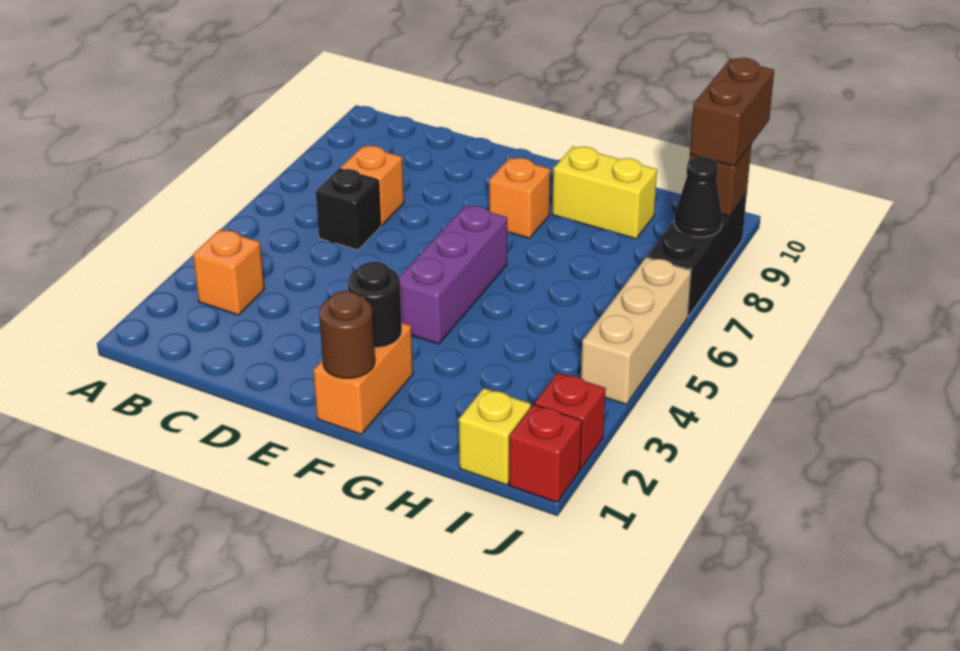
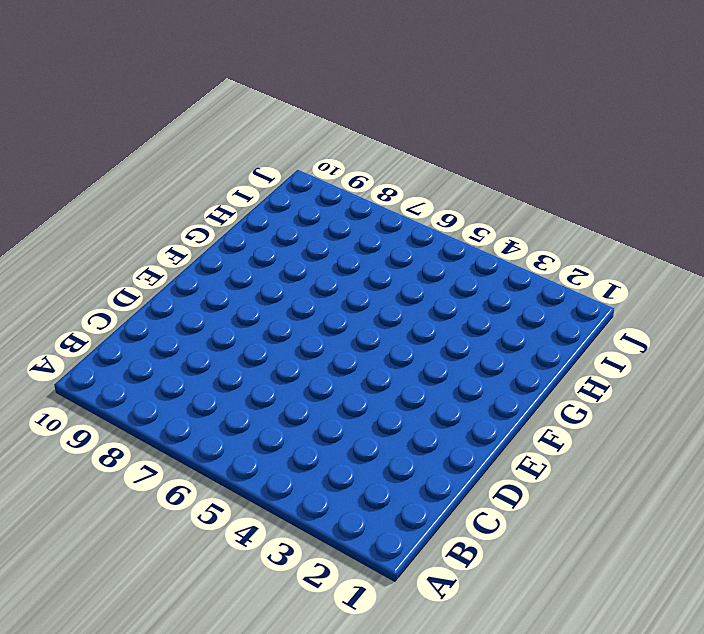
none -> orange brick B3 level 1
none -> black brick C6 level 1
none -> orange brick C7 level 1

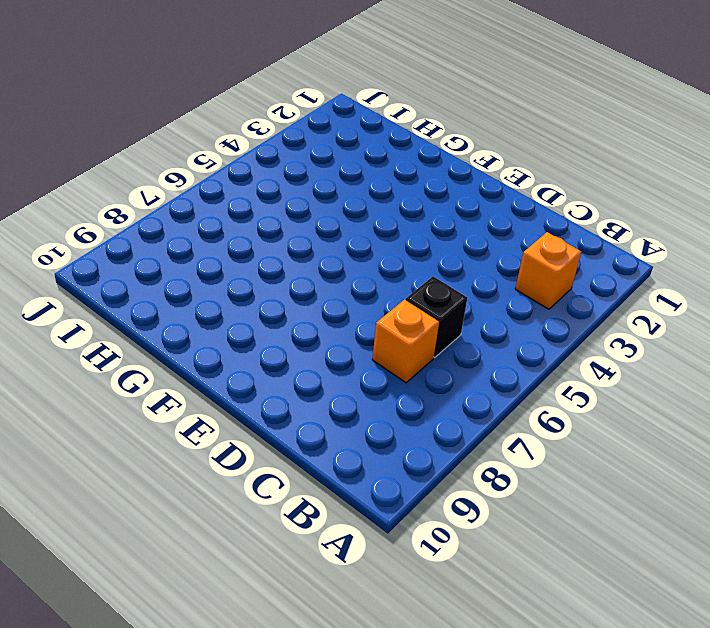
none -> orange brick F1:F2 level 1
none -> purple brick F4:F6 level 1
none -> orange brick F8 level 1

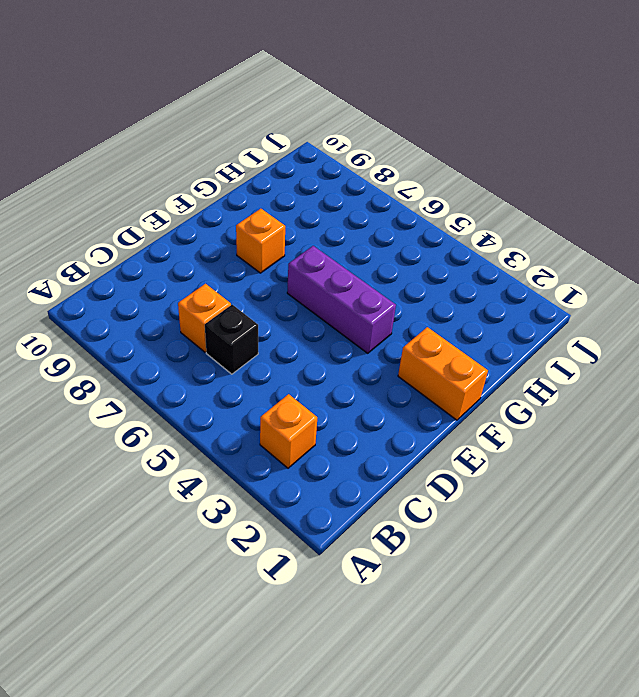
none -> yellow brick G9:H9 level 1
none -> yellow brick I1 level 1
none -> red brick J1 level 1

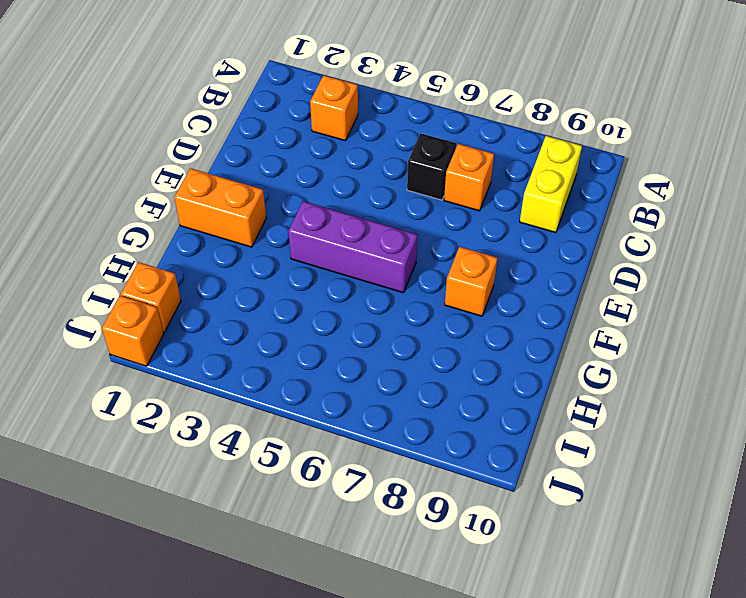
yellow brick B9:C9 level 1 -> yellow brick G9:H9 level 1
orange brick I1 level 1 -> yellow brick I1 level 1
orange brick J1 level 1 -> red brick J1 level 1
none -> red brick J2 level 1
none -> tan brick J4:J6 level 1
none -> black brick J7:J9 level 1

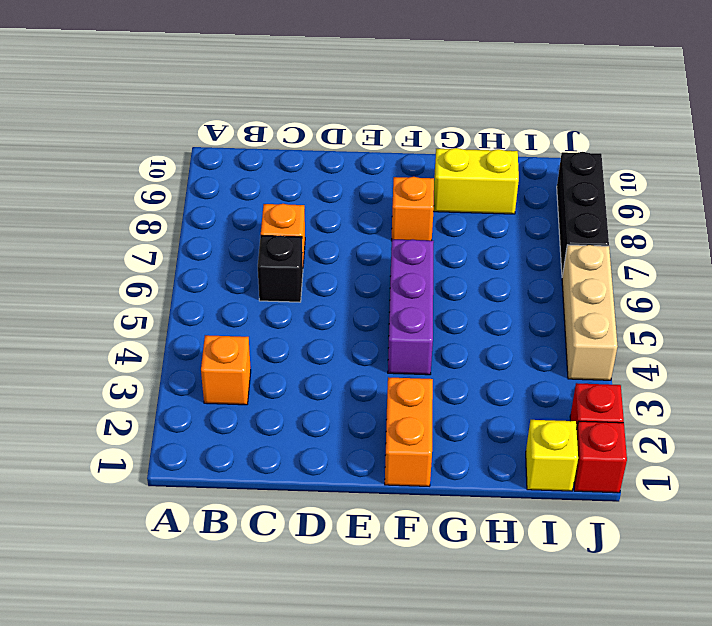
none -> brown round brick F1 level 2
none -> black round brick F2 level 2
none -> black cone J8 level 2

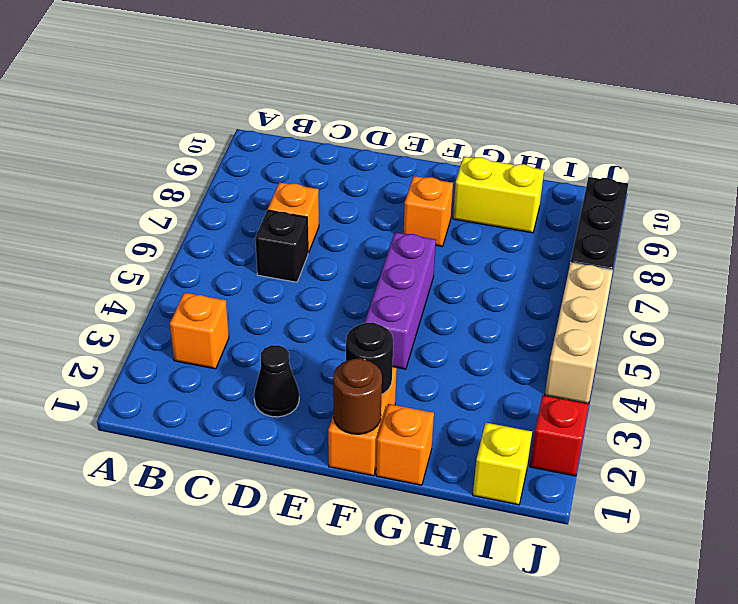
black cone D2 level 1 -> black cone J8 level 2
orange brick G1 level 1 -> none
none -> red brick J1 level 1
none -> brown brick J9 level 2
none -> brown brick J9:J10 level 3

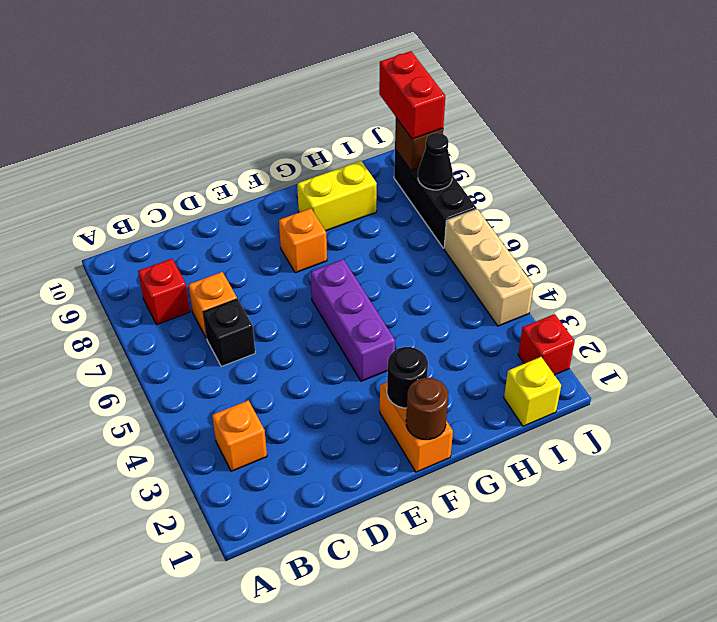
red brick B8 level 1 -> red brick J1 level 1
red brick J9:J10 level 3 -> brown brick J9:J10 level 3

